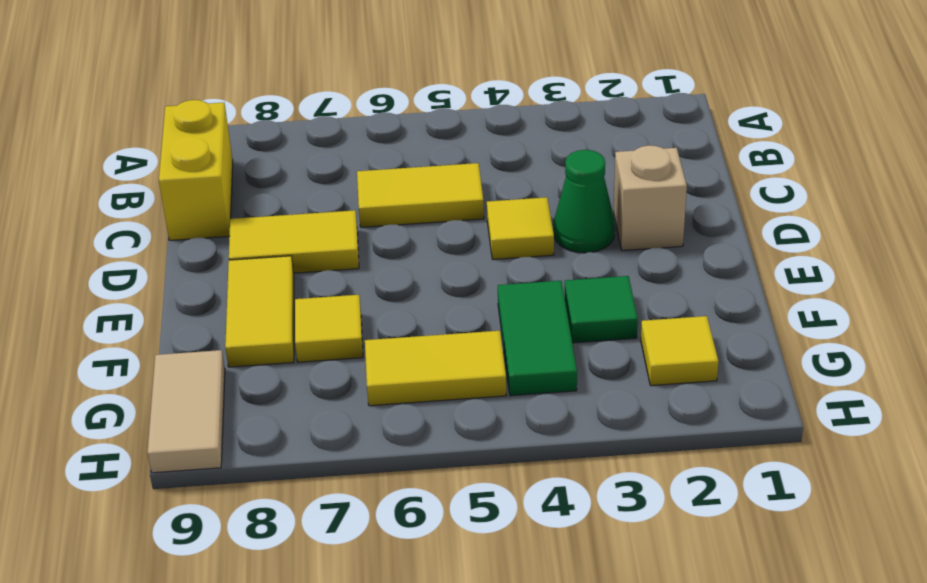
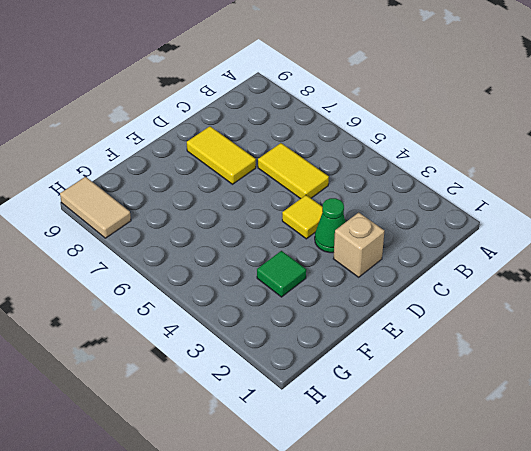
tan tile H8:H9 level 1 -> tan tile G9:H9 level 1
none -> yellow brick B9:C9 level 1
none -> yellow tile E8:F8 level 1
none -> green tile F4:G4 level 1

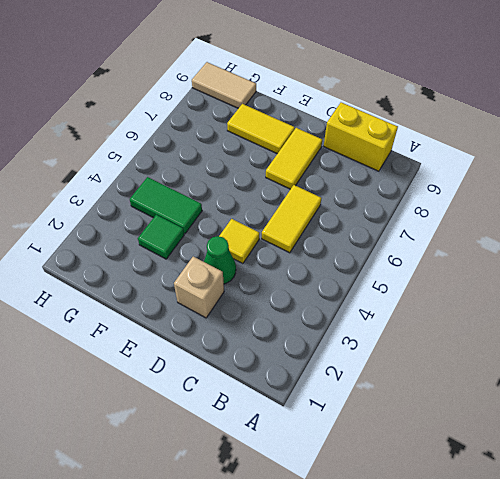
none -> yellow tile F7 level 1
none -> yellow tile G2 level 1
none -> yellow tile G5:G6 level 1

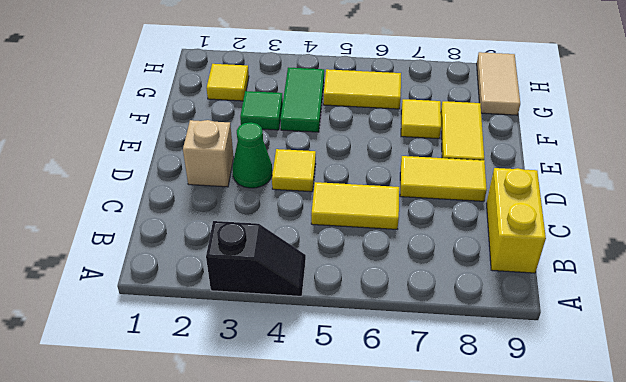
black slope A3:A4 level 1 top 3 -> none

